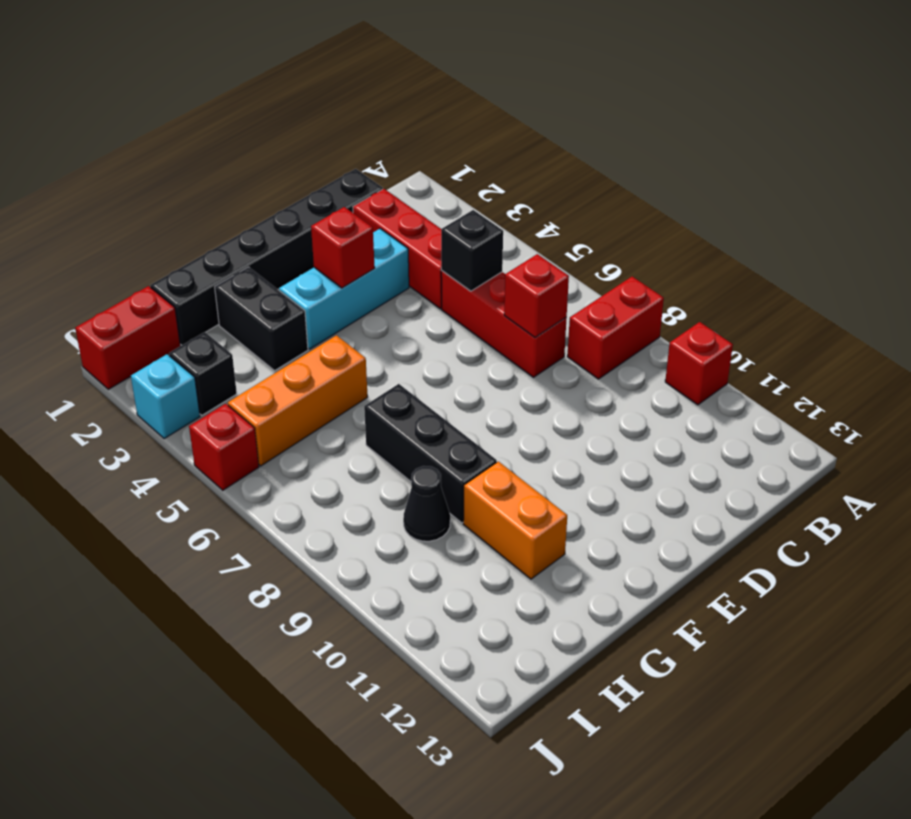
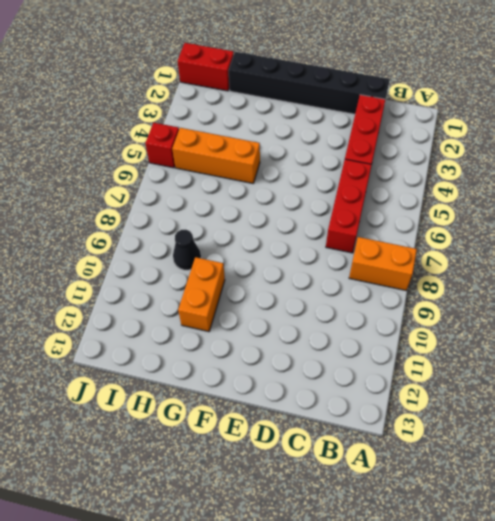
orange brick A8:B8 level 1 -> red brick A8:B8 level 1
none -> red brick A10 level 1
none -> cyan brick D3:F3 level 1
none -> black brick G2:G3 level 1

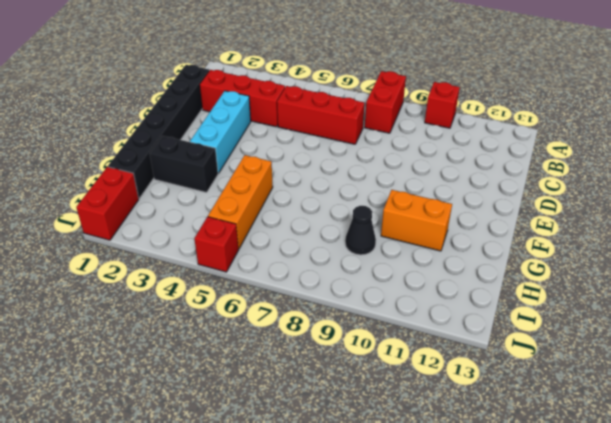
none -> black brick G7:G9 level 1
none -> black brick I3 level 1
none -> cyan brick J3 level 1

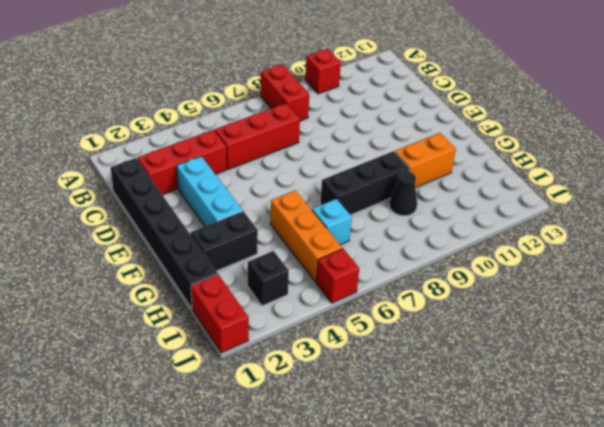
cyan brick H6 level 1 -> cyan brick J3 level 1
none -> black brick C5 level 2
none -> red brick C7 level 2
none -> red brick E3 level 2

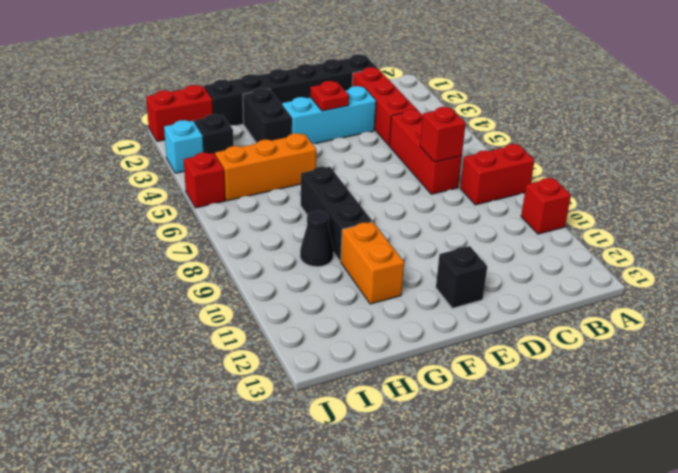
red plate E3 level 2 -> red brick E3 level 2
black brick E12 level 1 -> black brick C5 level 2

